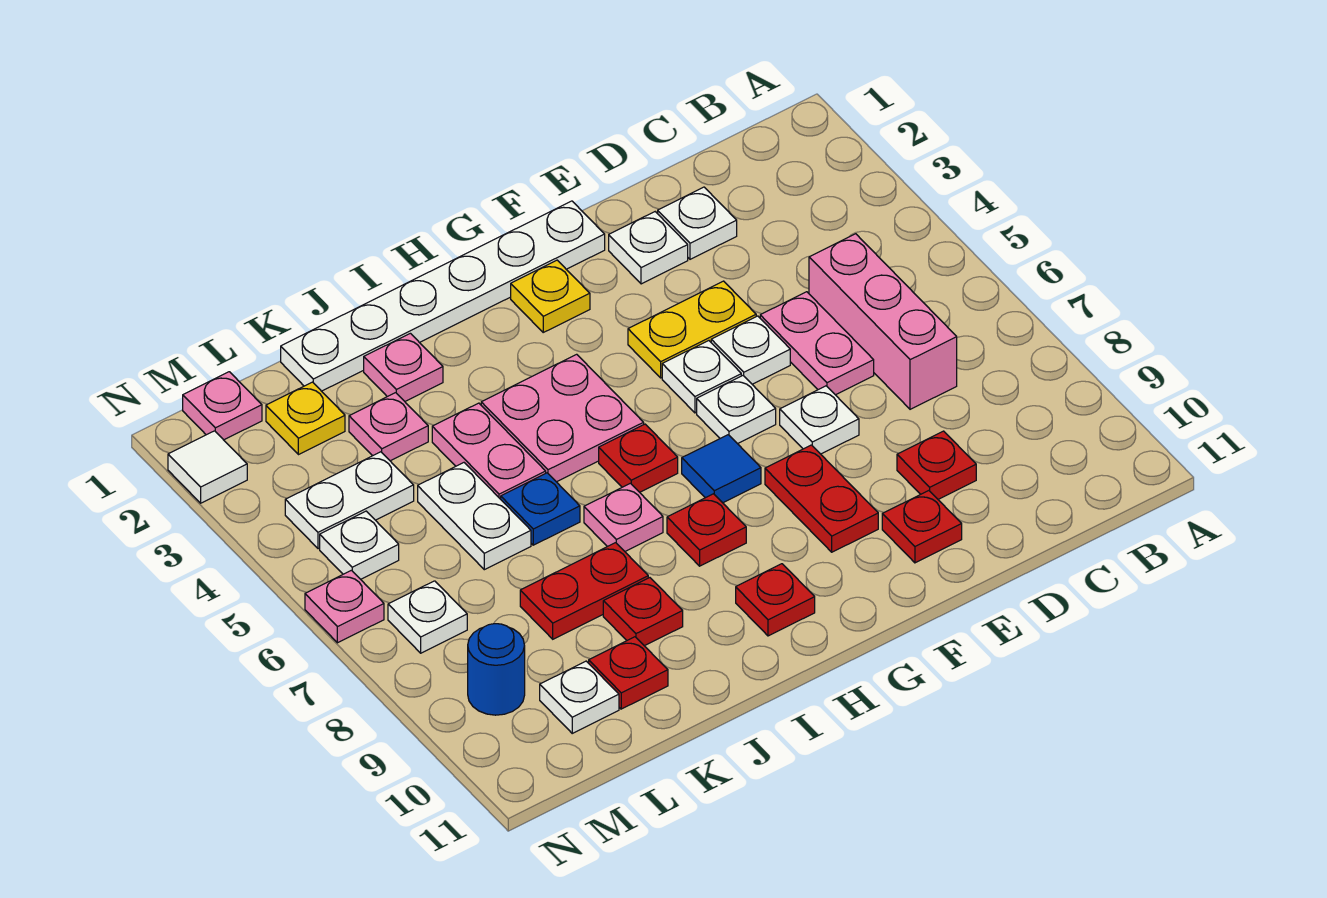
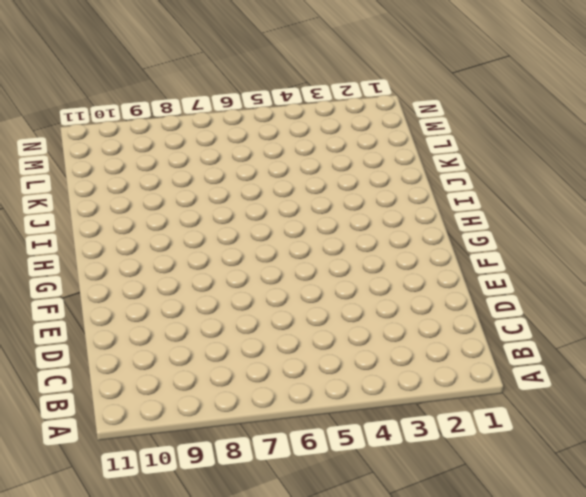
none -> pink brick C5:C7 level 1
none -> white plate D2 level 1
none -> pink plate D5:D6 level 1
none -> red plate D9 level 1

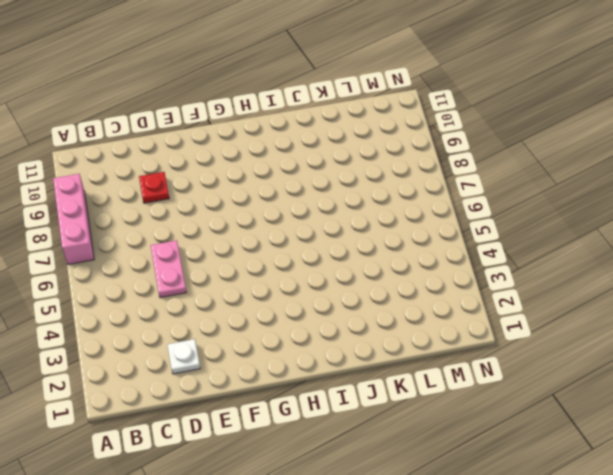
pink brick A7:A9 level 1 -> pink brick C5:C7 level 1
none -> white plate E2 level 1
none -> yellow plate E4:F4 level 1
none -> white plate E5 level 1
none -> white plate E7 level 1

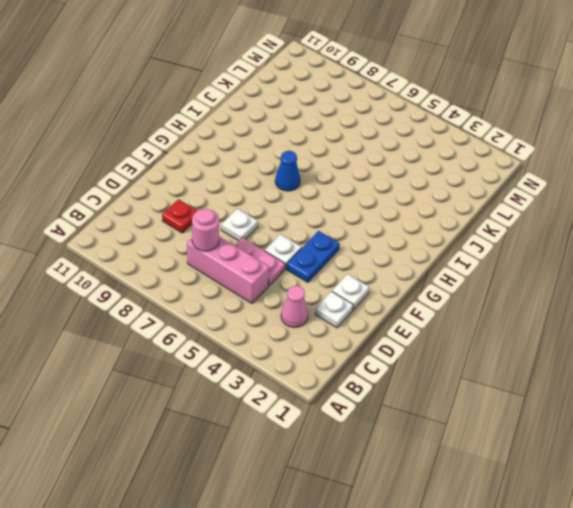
pink cone C3 level 1 -> none
pink round brick C7 level 2 -> none
blue plate E4:F4 level 1 -> yellow plate E4:F4 level 1
blue cone H7 level 1 -> none
none -> red plate E10 level 1
none -> white plate F1:K1 level 1
none -> white plate F5 level 1
none -> white plate F6 level 1

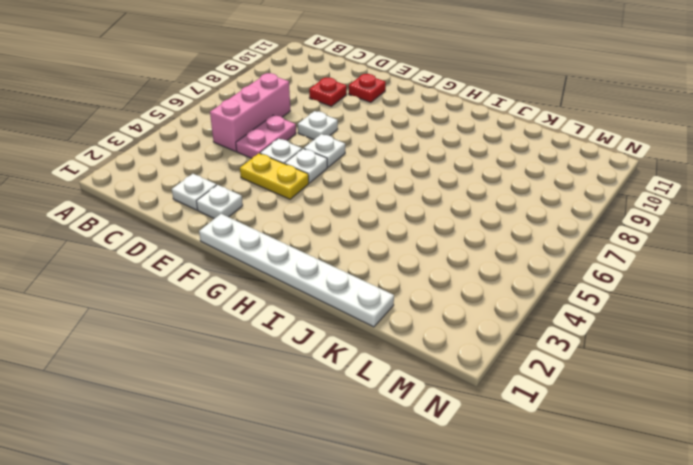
none -> red plate F8:F9 level 1
none -> yellow plate G2 level 1
none -> blue tile G7 level 1
none -> pink plate H4:I5 level 1

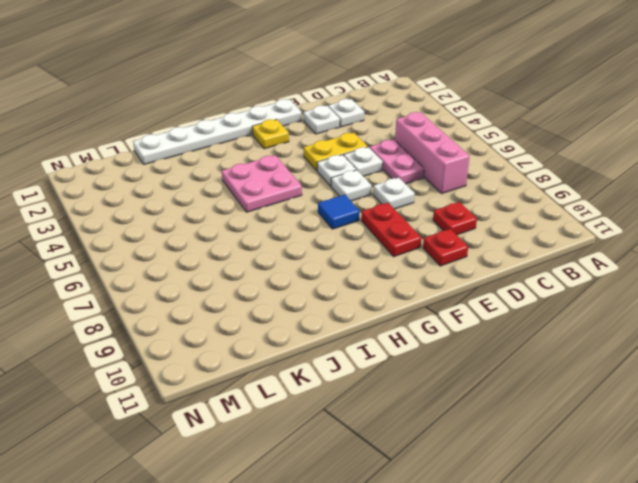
none -> red plate H6 level 1
none -> red plate H8 level 1
none -> red plate H10 level 1
none -> pink plate I7 level 1

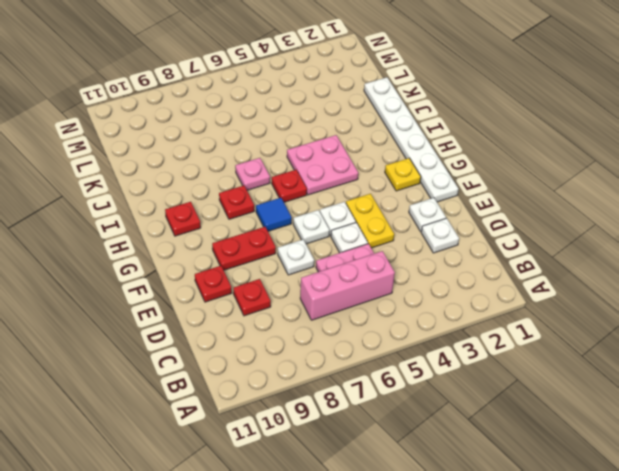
none -> pink plate J2 level 1
none -> pink plate J4:J5 level 1
none -> blue plate J6 level 1
none -> red plate J8:K8 level 1

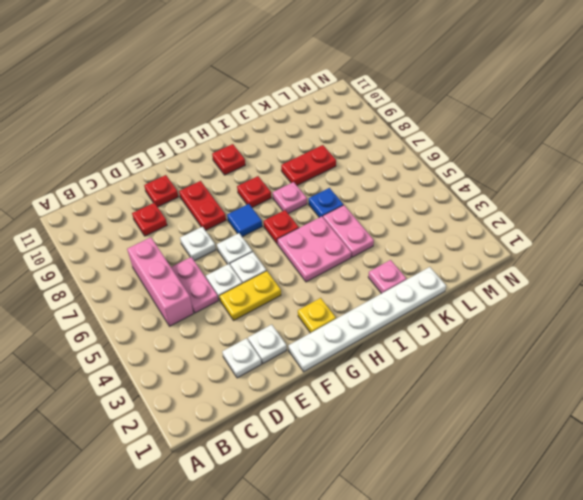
none -> red plate J9 level 1
none -> pink plate K3 level 1
none -> white plate K5:K6 level 1
none -> red plate K10 level 1

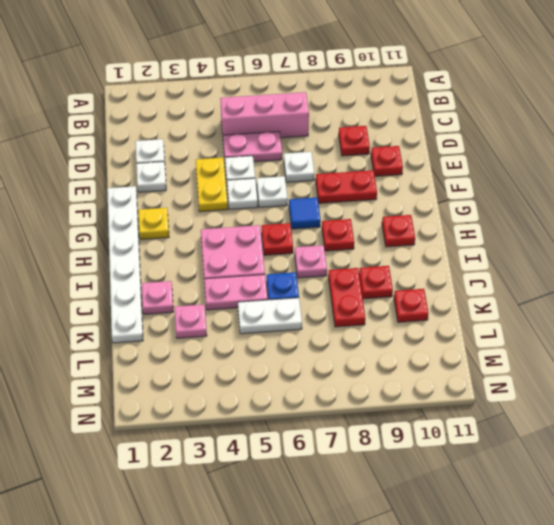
none -> yellow plate L2 level 1
none -> white plate L4:M4 level 1
none -> white plate L10 level 1
none -> pink plate M1 level 1

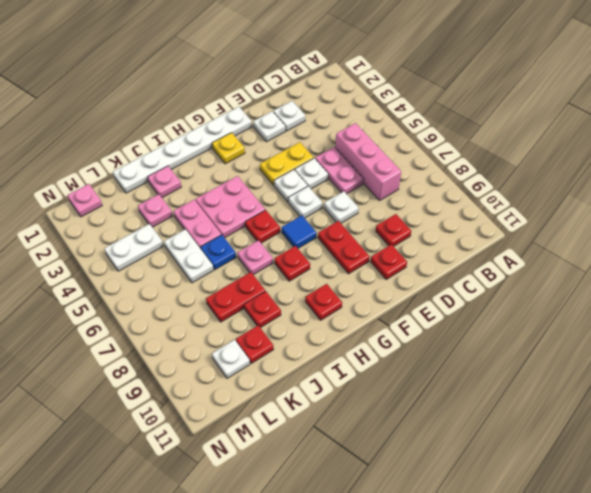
none -> yellow plate L2 level 1
none -> white plate M5 level 1
none -> white plate M7 level 1
none -> blue round brick M9 level 1

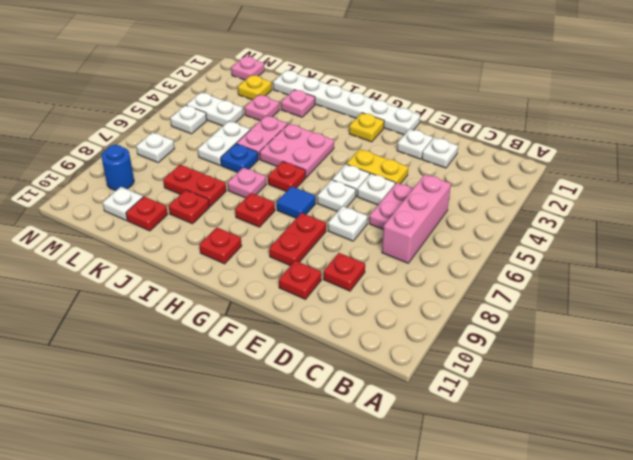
none -> white tile N2 level 1
none -> pink plate N6 level 1

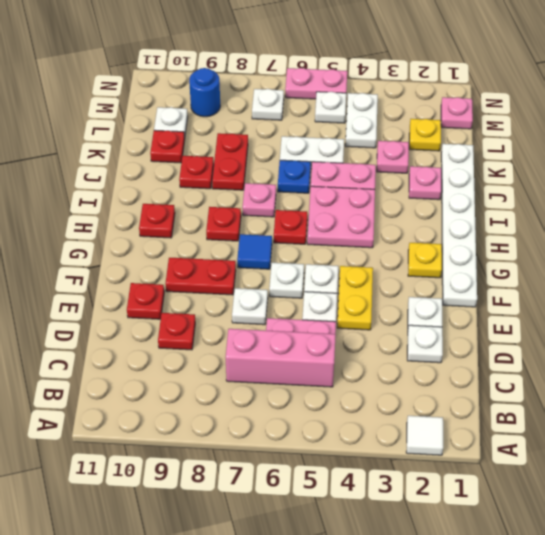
white tile A2 level 1 -> white tile N2 level 1
pink plate N5:N6 level 1 -> pink plate N6 level 1

